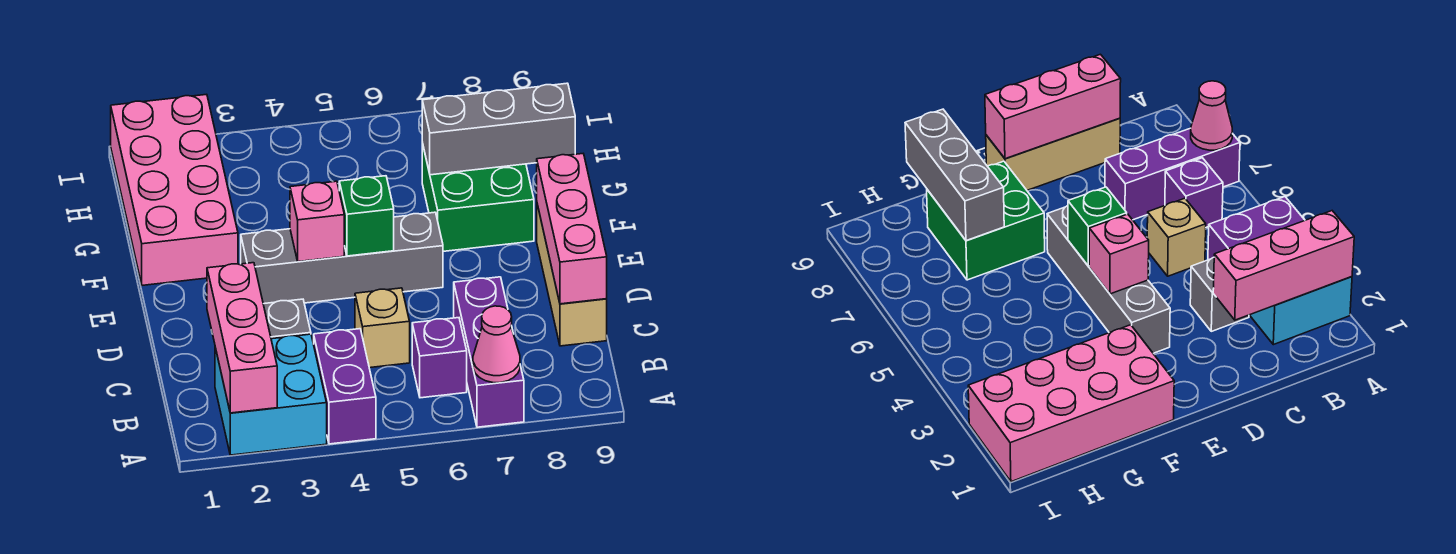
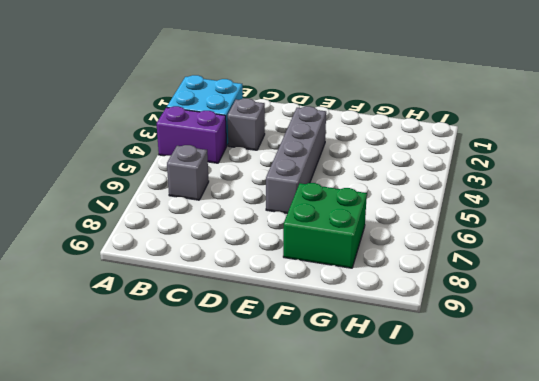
grey brick B6 level 1 -> purple brick B6 level 1
none -> purple brick A7:C7 level 1
none -> tan brick C5 level 1
none -> tan brick C9:E9 level 1

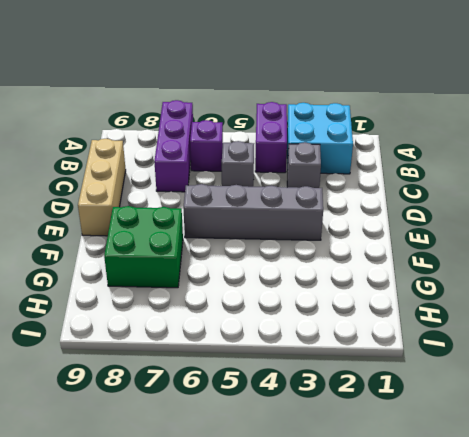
grey brick C5 level 1 -> tan brick C5 level 1
none -> pink brick F1:I2 level 1
none -> pink brick A2:C2 level 2
none -> pink cone A7 level 2

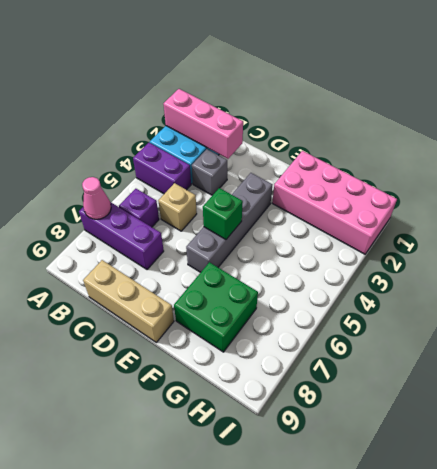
none -> pink brick C9:E9 level 2
none -> pink brick E4 level 2
none -> grey brick G7:G9 level 2

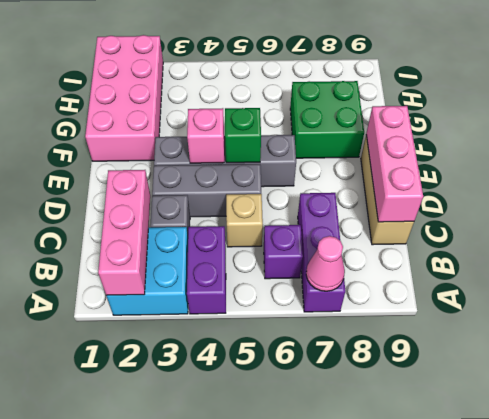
grey brick D3:D5 level 1 -> grey brick G7:G9 level 2

